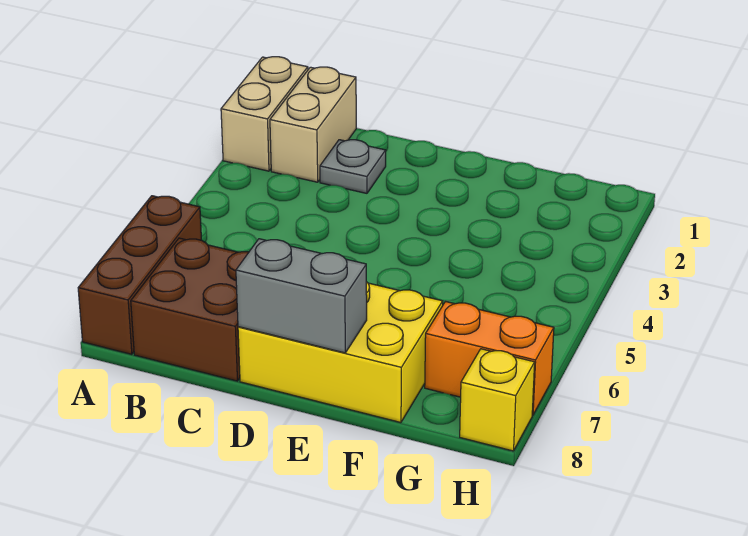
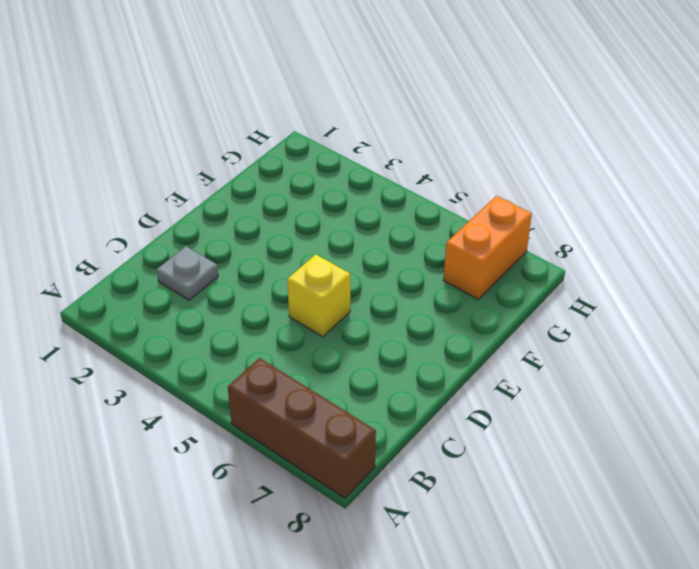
yellow brick D5 level 1 -> yellow brick H8 level 1
none -> tan brick A1:A2 level 1
none -> tan brick B1:B2 level 1

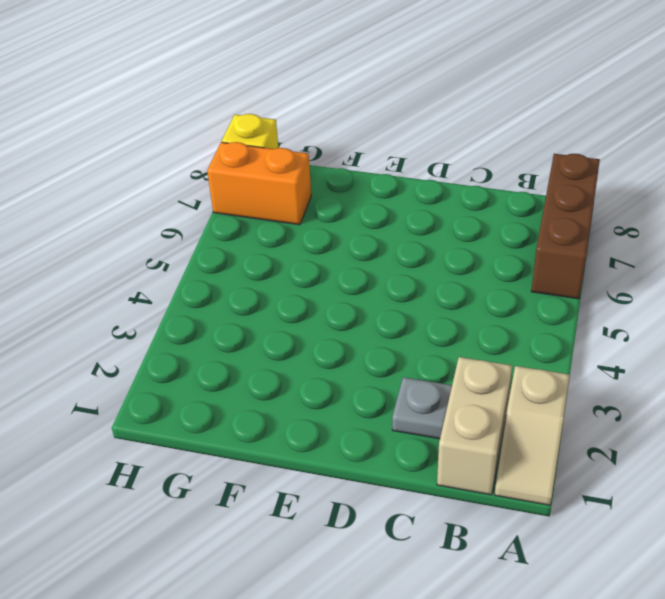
tan slope A1:A2 level 1 top 2 -> tan brick A1:A2 level 1
none -> brown brick B7:C8 level 1
none -> yellow brick D7:F8 level 1

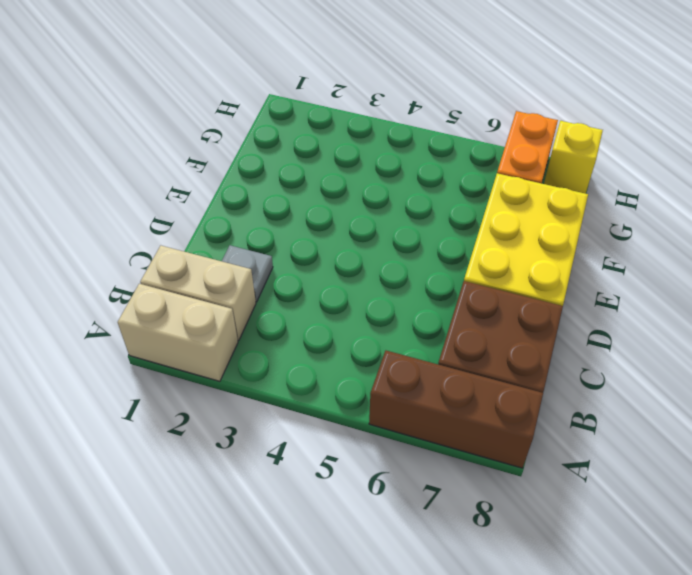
none -> grey brick D8:E8 level 2

